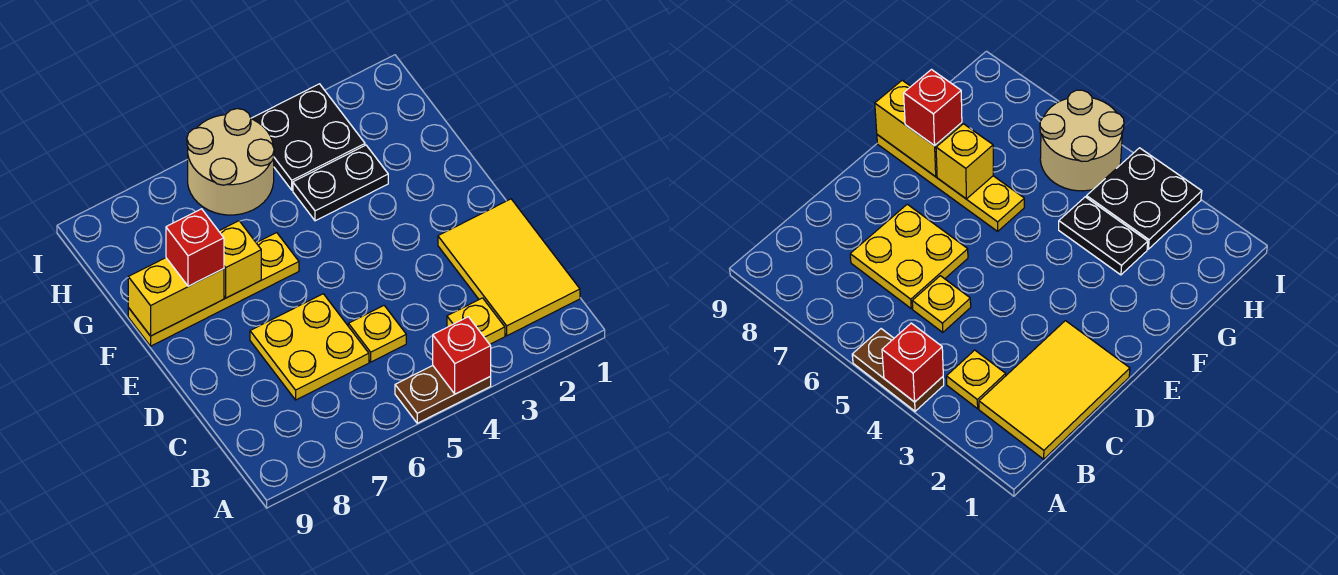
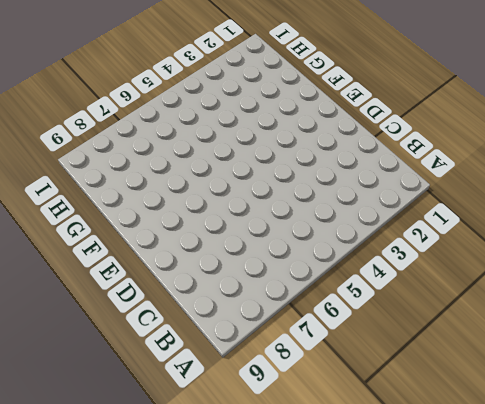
none -> brown plate A4:A5 level 1
none -> yellow tile B1:D2 level 1
none -> yellow plate B3 level 1

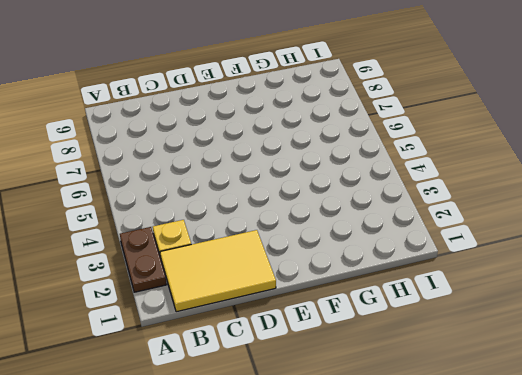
brown plate A2:A3 level 1 -> brown plate A4:A5 level 1
none -> yellow plate C5 level 1
none -> yellow plate C6:D7 level 1
none -> yellow plate F6:F9 level 1

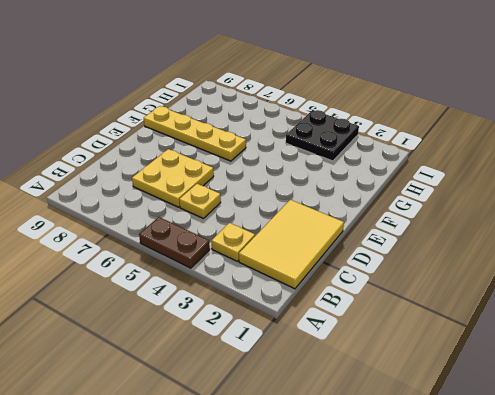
none -> black plate G3:G4 level 1
none -> tan round brick H5:I6 level 1
none -> red brick A4 level 2

